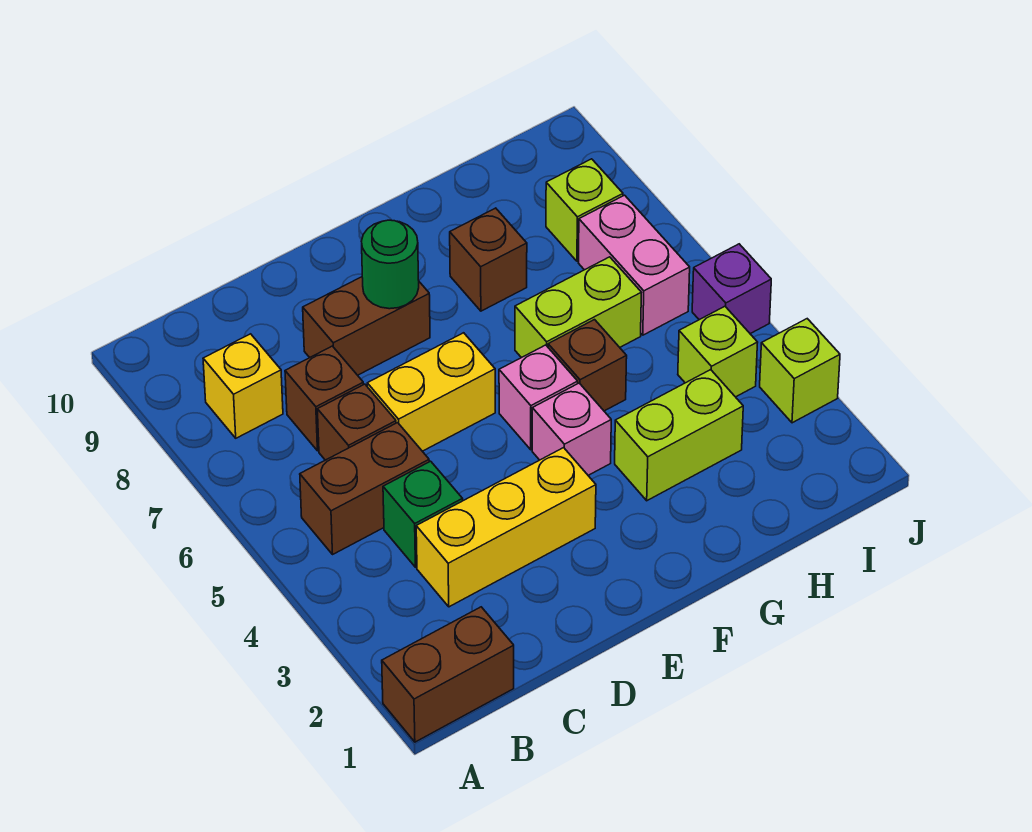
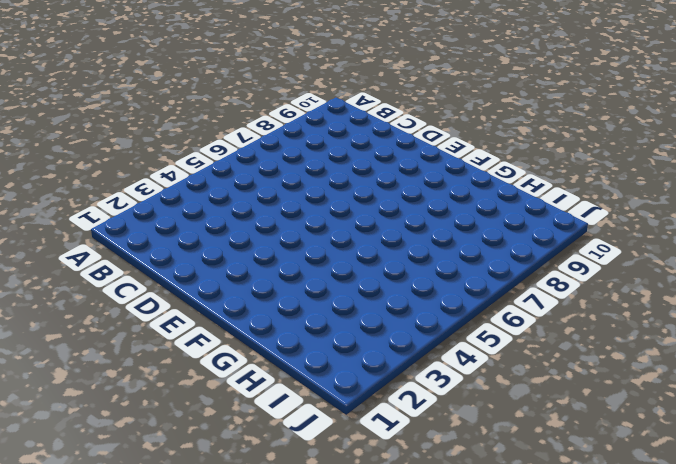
none -> brown brick A1:B1 level 1
none -> brown brick B5:C5 level 1
none -> yellow brick B8 level 1

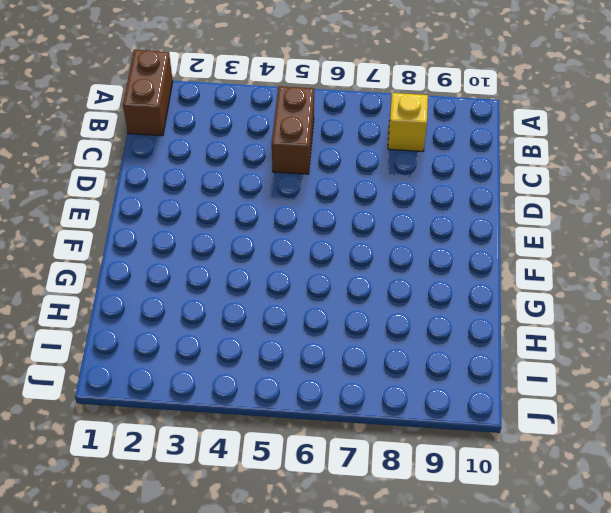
none -> yellow brick C3:E3 level 1
none -> green brick C4 level 1
none -> brown brick C6 level 1

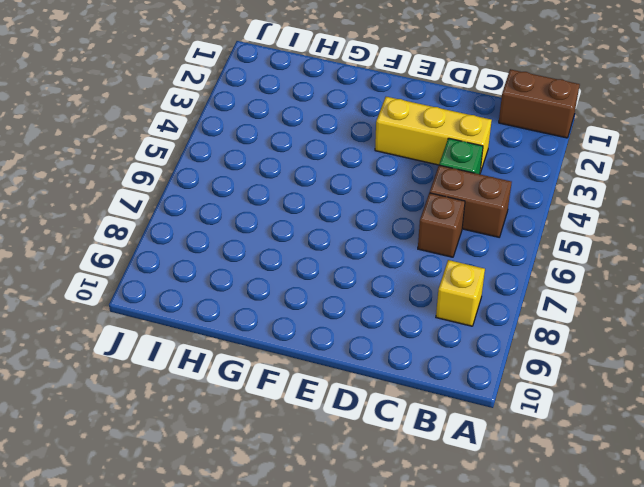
none -> brown brick C7 level 1
none -> yellow brick D6:E6 level 1
none -> brown brick D8:E8 level 1

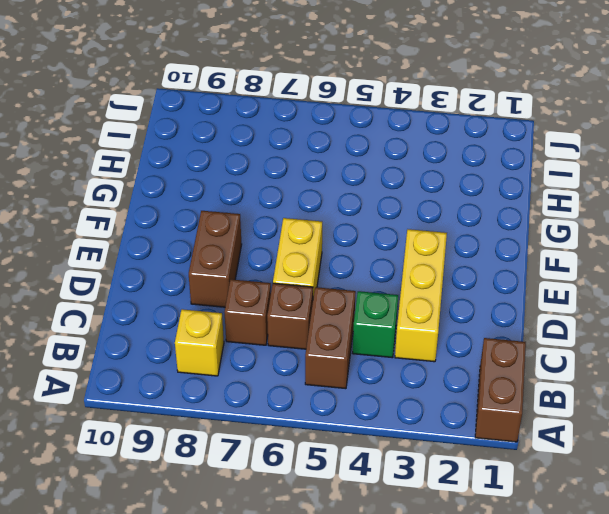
none -> pink brick F4 level 1
none -> pink brick F5 level 1
none -> lime brick G3:H3 level 1

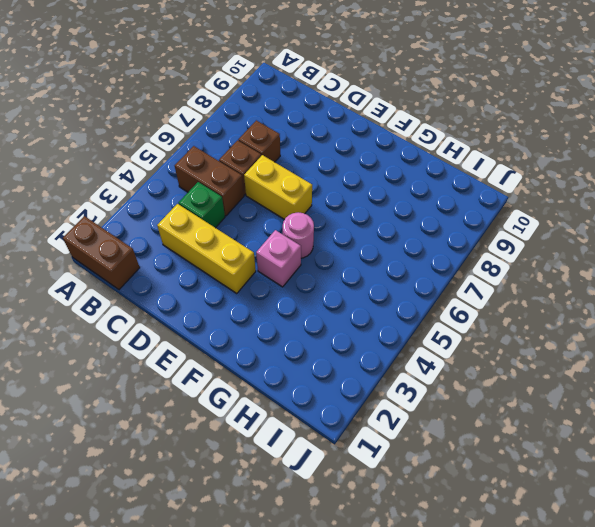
pink round brick F5 level 1 -> pink brick F5 level 1
none -> yellow brick B8 level 1
none -> brown brick D8:E8 level 1
none -> lime brick G3:H3 level 1

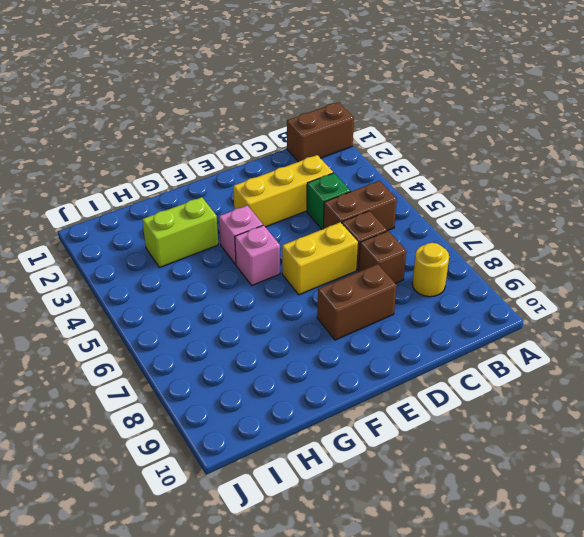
yellow round brick B8 level 1 -> yellow brick B8 level 1
none -> brown brick G5 level 1
none -> lime brick G6:H6 level 1
none -> brown brick G8 level 1

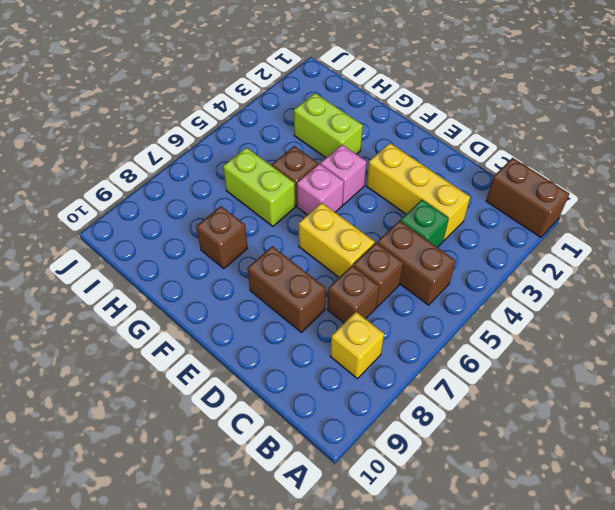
none -> lime brick I4 level 1
none -> pink brick I6:I7 level 1
none -> lime brick I8 level 1

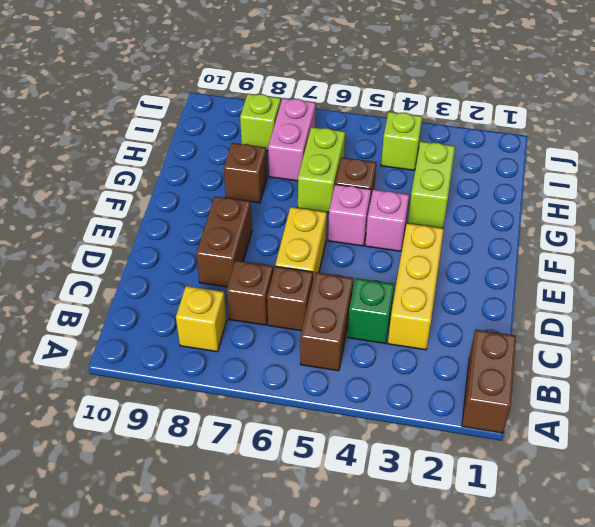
pink brick H7:I7 level 1 -> pink brick I6:I7 level 1
none -> lime brick J3 level 1
none -> purple brick J5 level 1
none -> green round brick E8 level 2

